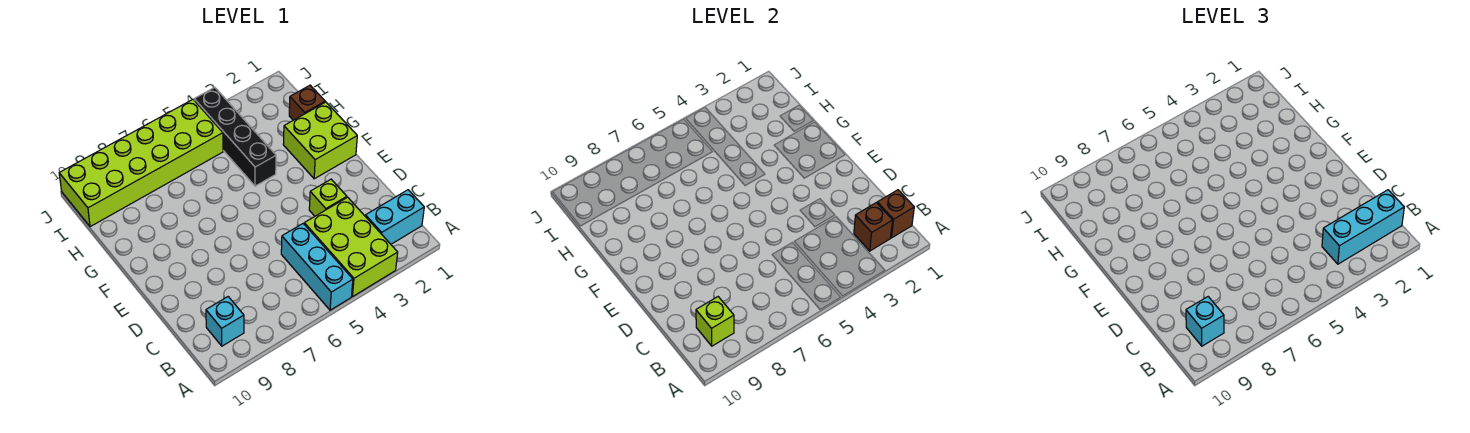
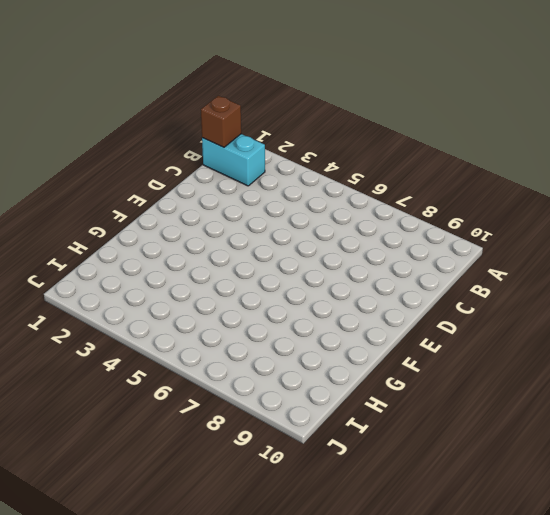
none -> lime brick A3:C4 level 1
none -> cyan brick A5:C5 level 1
none -> cyan brick B9 level 1

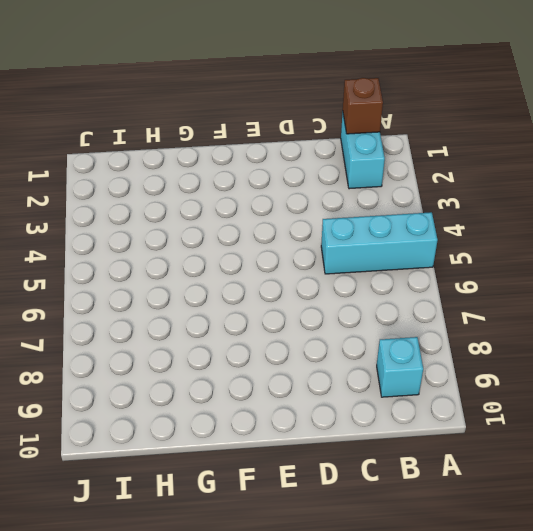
none -> lime brick A3:C4 level 1
none -> lime brick D3 level 1
none -> lime brick F1:G2 level 1

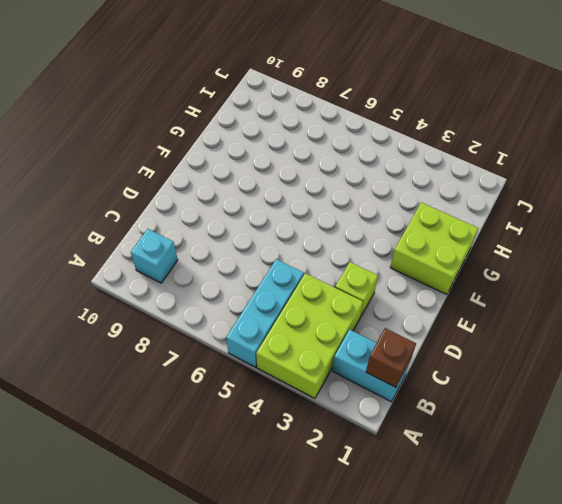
none -> black brick G4:J4 level 1
none -> brown brick H1 level 1
none -> lime brick I5:J10 level 1

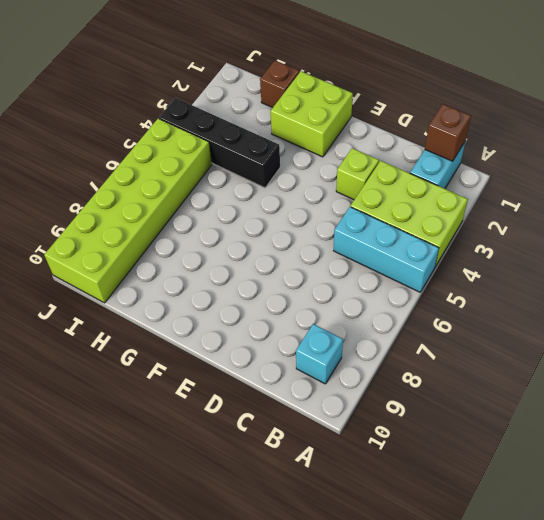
none -> brown brick B2 level 2
none -> lime brick B9 level 2
none -> cyan brick B1:B3 level 3

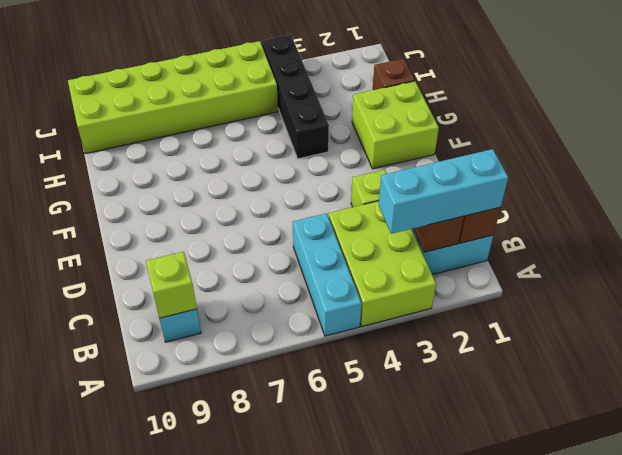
none -> cyan brick B9 level 3

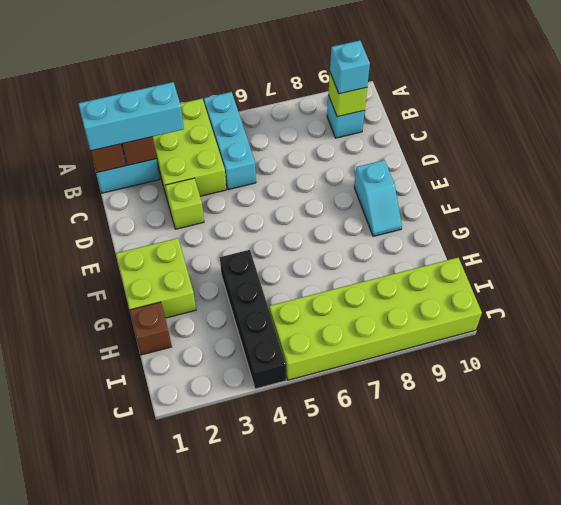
cyan slope E9:F9 level 1 top E -> none

